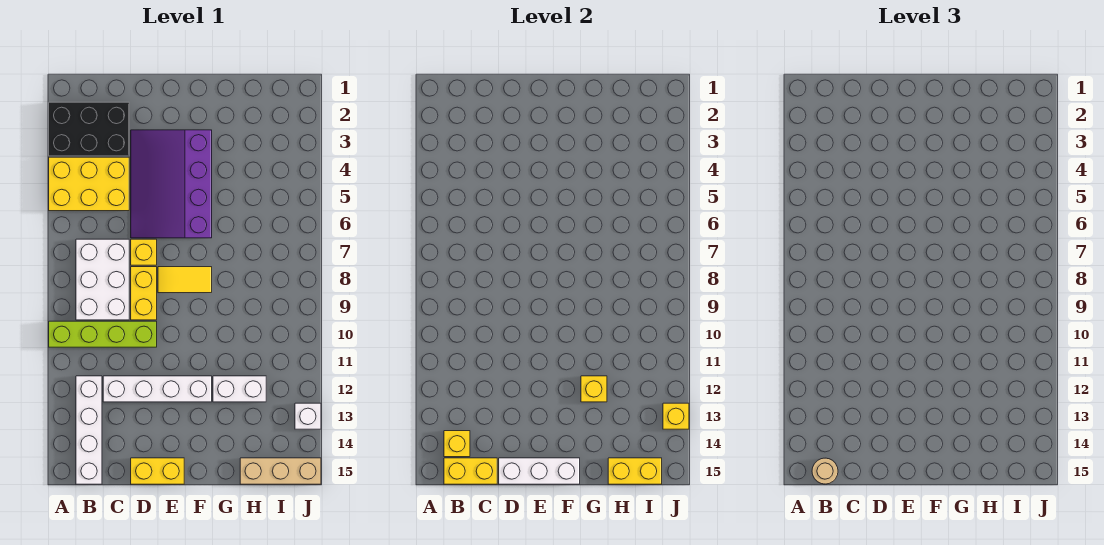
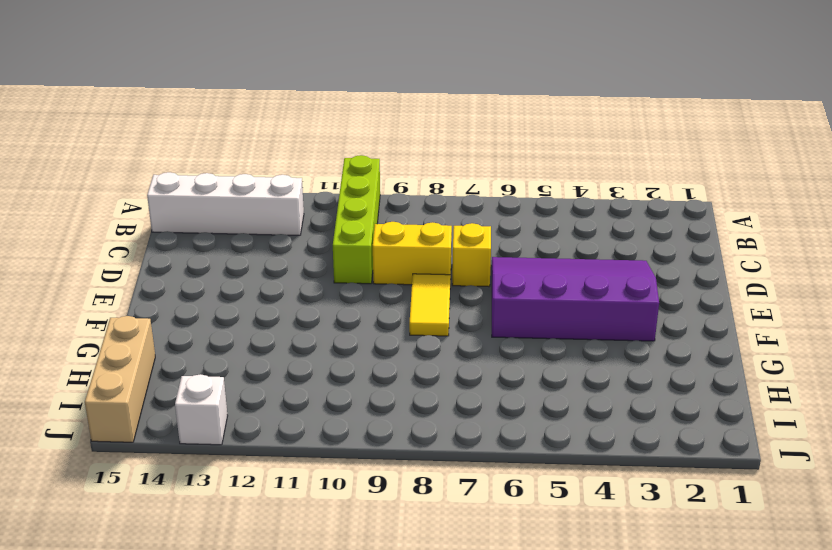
none -> black brick A2:C3 level 1
none -> yellow brick A4:C5 level 1
none -> white brick B7:C9 level 1

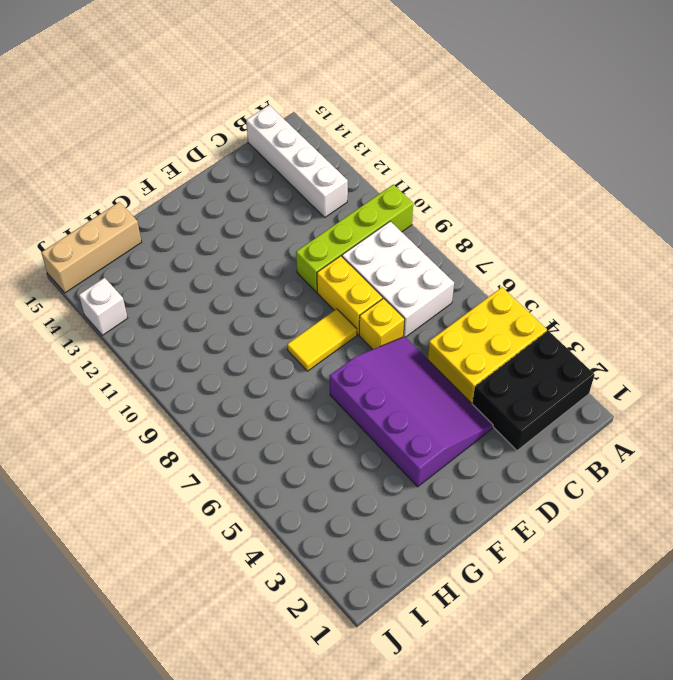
none -> white brick C12:F12 level 1
none -> yellow brick D15:E15 level 1
none -> white brick G12:H12 level 1

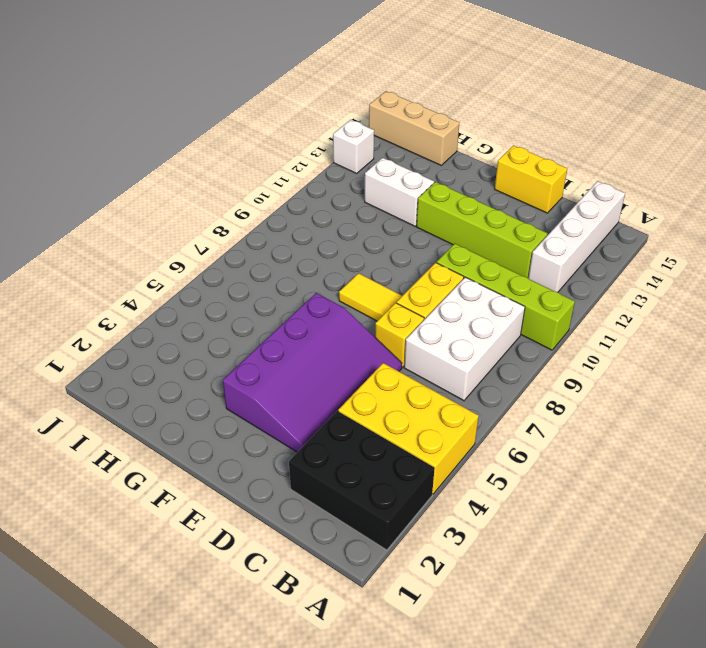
lime brick C12:F12 level 1 -> white brick C12:F12 level 1
none -> yellow brick B14 level 2
none -> yellow brick B15:C15 level 2
none -> white brick D15:F15 level 2

